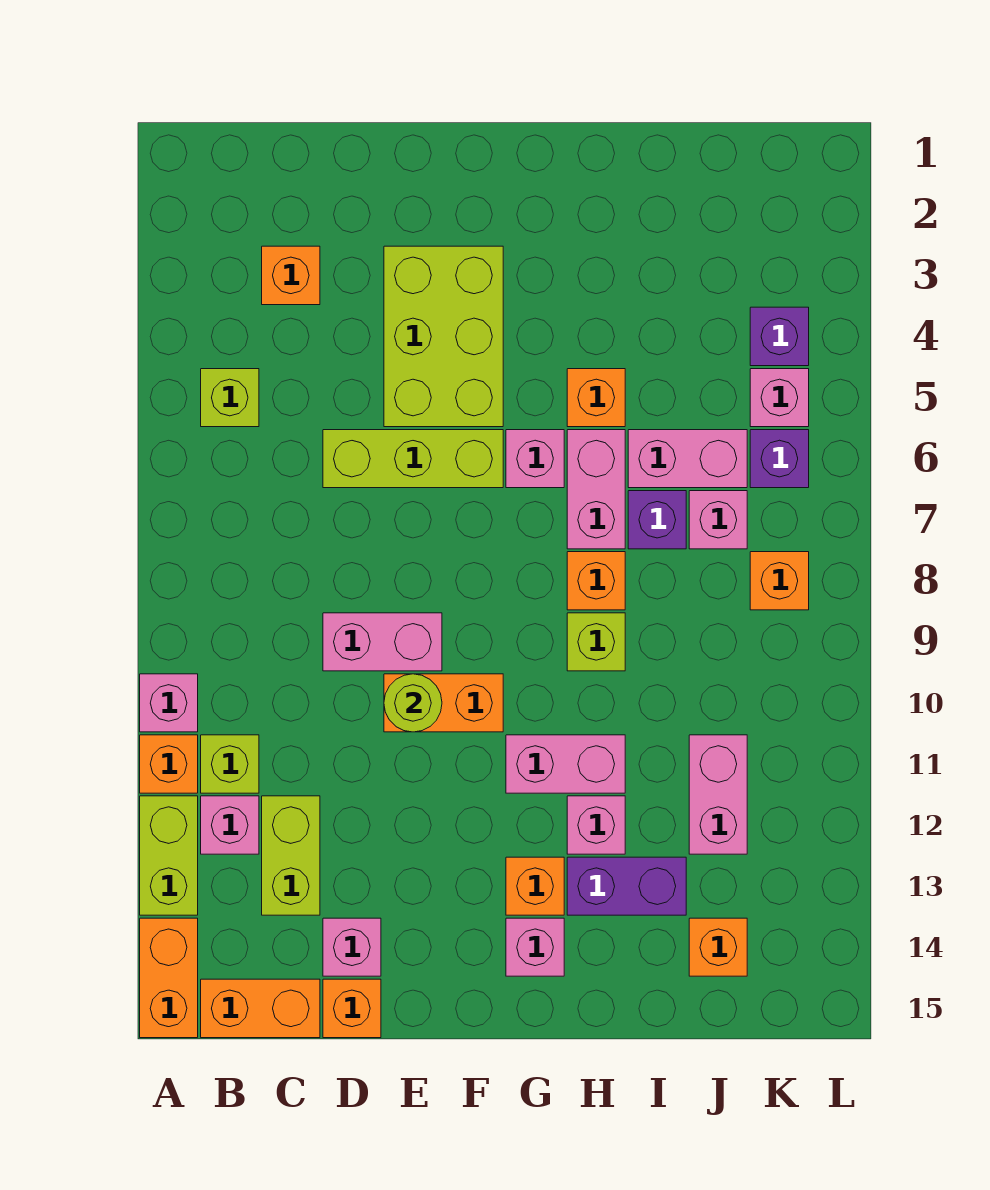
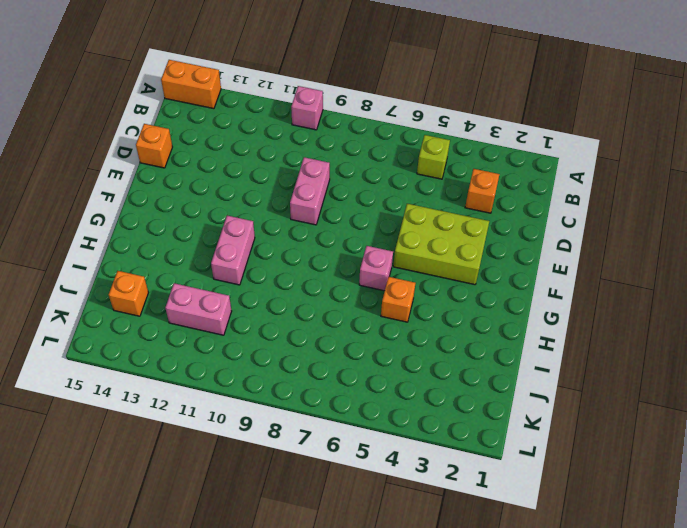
none -> orange brick A11 level 1
none -> lime brick A12:A13 level 1
none -> lime brick B11 level 1
none -> pink brick B12 level 1

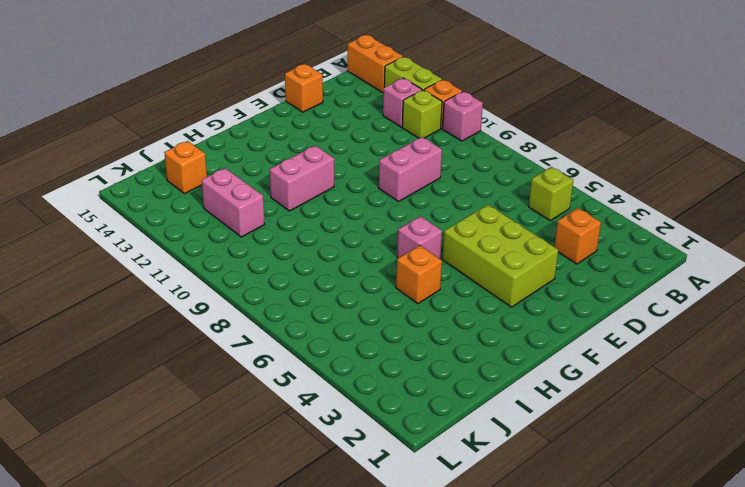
none -> orange brick B15:C15 level 1
none -> lime brick C12:C13 level 1
none -> lime brick D6:F6 level 1
none -> pink brick D14 level 1

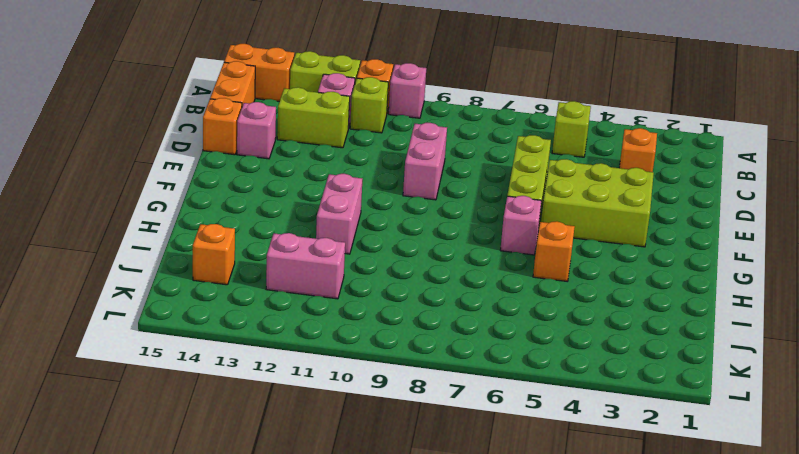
none -> orange brick E10:F10 level 1
none -> orange brick G13 level 1
none -> pink brick G14 level 1
none -> pink brick H6:H7 level 1

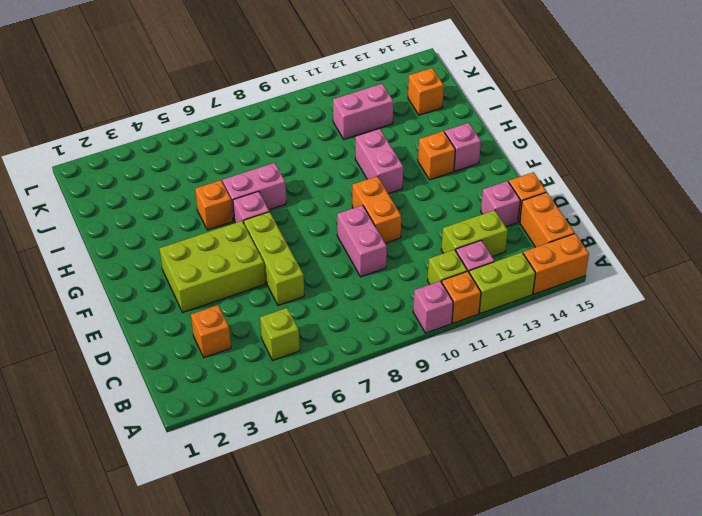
none -> orange brick H8 level 1
none -> lime brick H9 level 1
none -> pink brick H12 level 1
none -> purple brick H13:I13 level 1

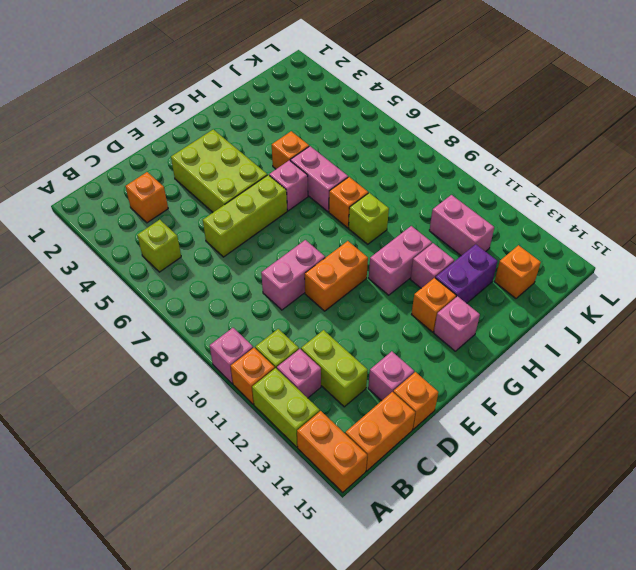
none -> pink brick I6:J6 level 1
none -> purple brick I7 level 1
none -> pink brick J7 level 1
none -> purple brick K4 level 1

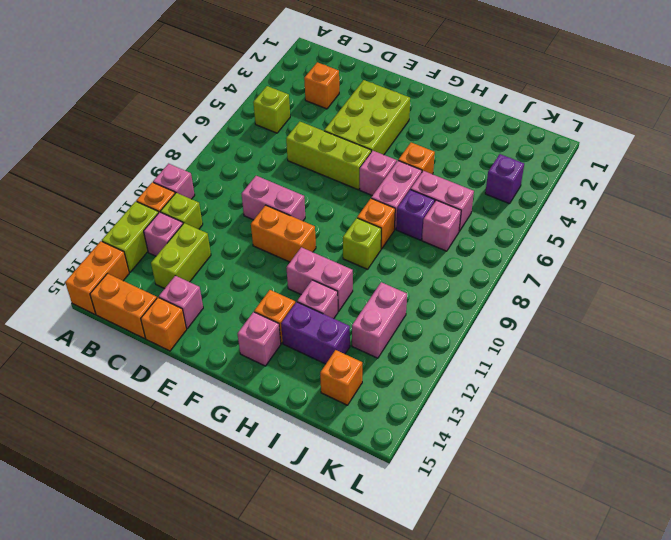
none -> pink brick K5 level 1
none -> purple brick K6 level 1
none -> orange brick K8 level 1
none -> lime round brick E10 level 2

